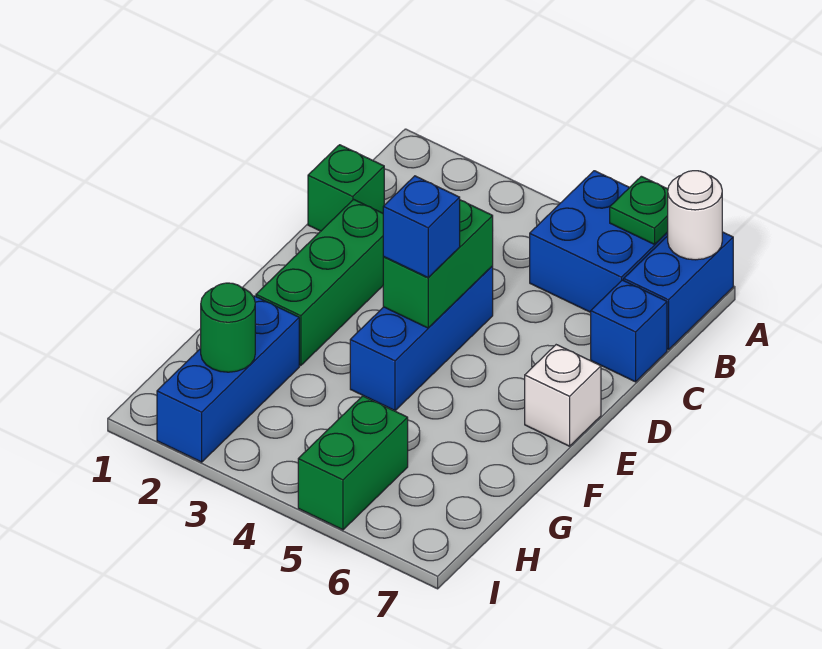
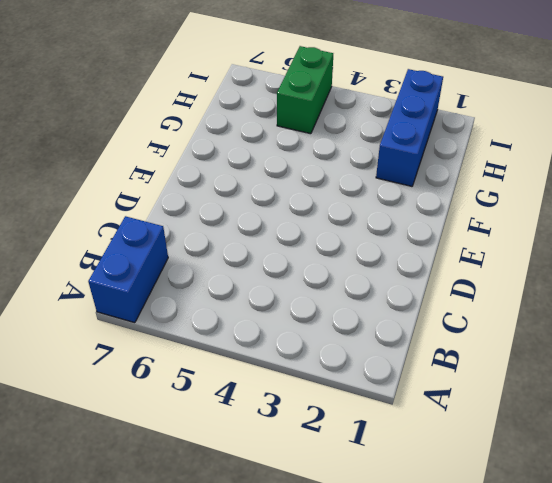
none -> blue brick A5:B6 level 1
none -> green brick C1 level 1
none -> blue brick C7 level 1

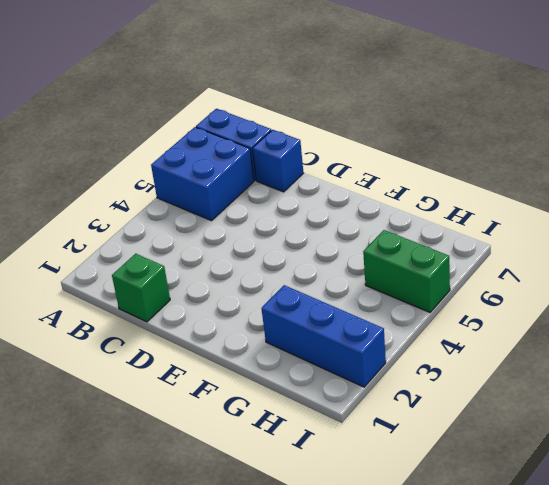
none -> green brick D2:F2 level 1
none -> blue brick D4:F4 level 1
none -> white brick E7 level 1

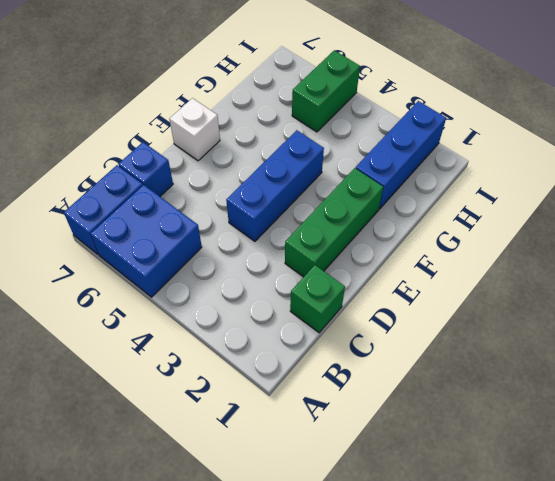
none -> green plate A6 level 2
none -> white round brick A7 level 2
none -> green brick D4:E4 level 2

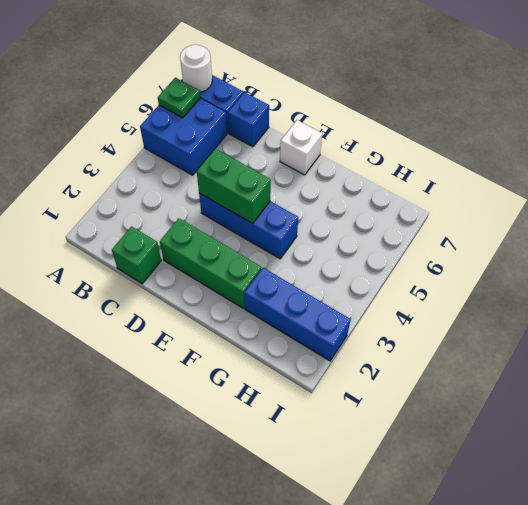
none -> green brick H5:I5 level 1
none -> green round brick H2 level 2
none -> blue brick E4 level 3

